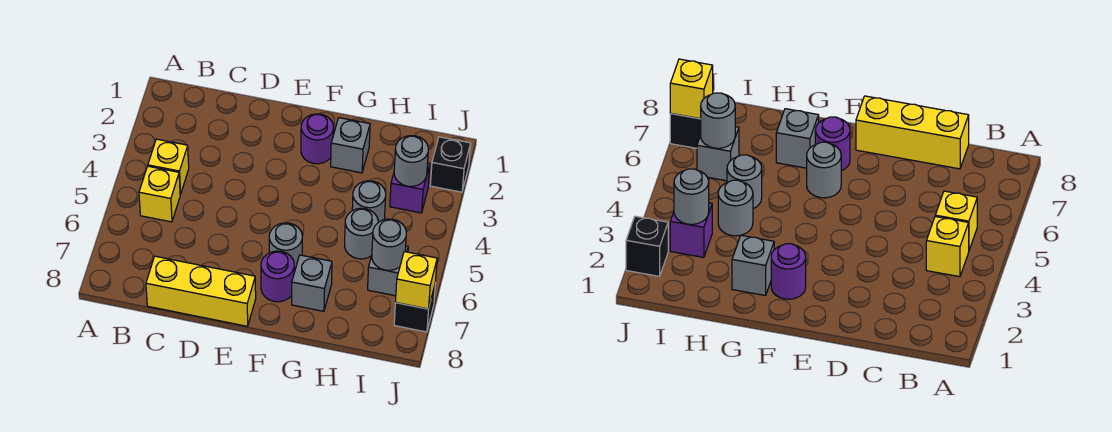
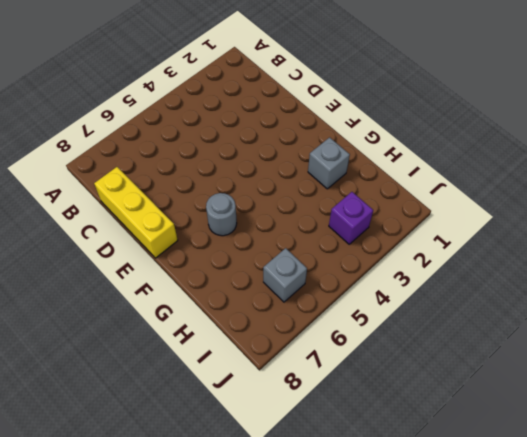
none -> yellow brick B4 level 1
none -> yellow brick B5 level 1
none -> purple round brick F2 level 1

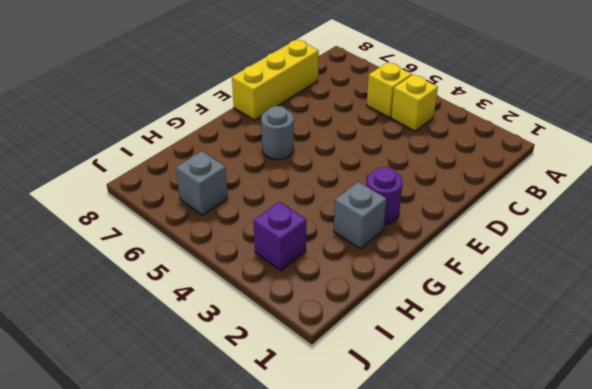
none -> purple round brick F7 level 1
none -> grey brick G7 level 1
none -> grey round brick H4 level 1

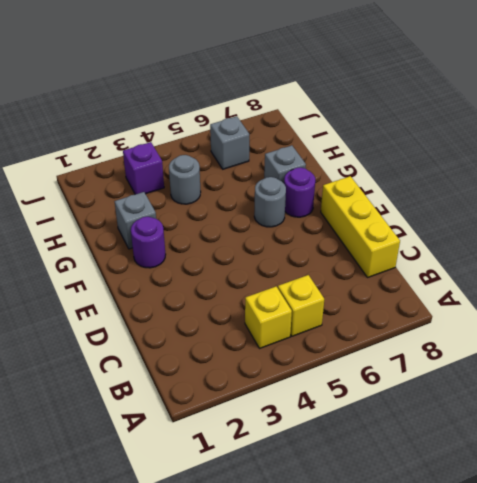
none -> grey round brick H5 level 1
none -> black brick J2 level 1
none -> black brick J7 level 1

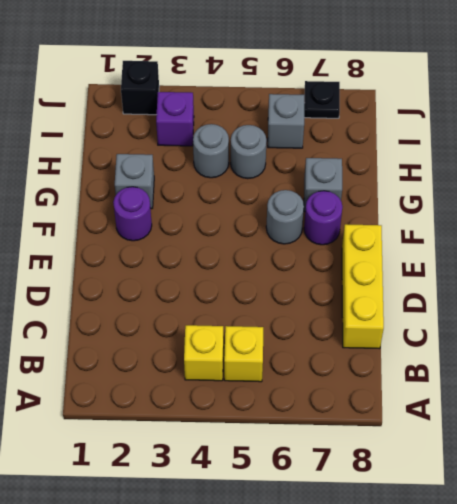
black plate J7 level 1 -> black brick J7 level 1
none -> grey round brick I3 level 2
none -> grey round brick I6 level 2
none -> yellow brick J7 level 2

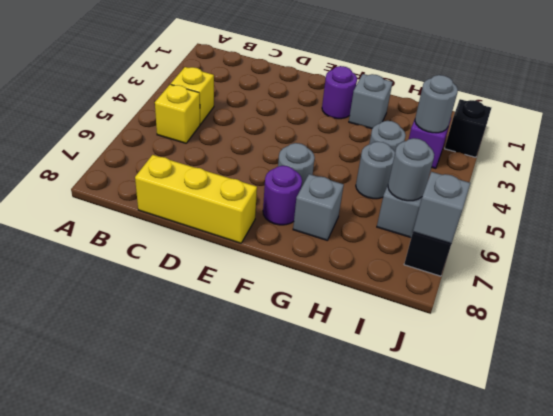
grey brick J7 level 2 -> yellow brick J7 level 2

